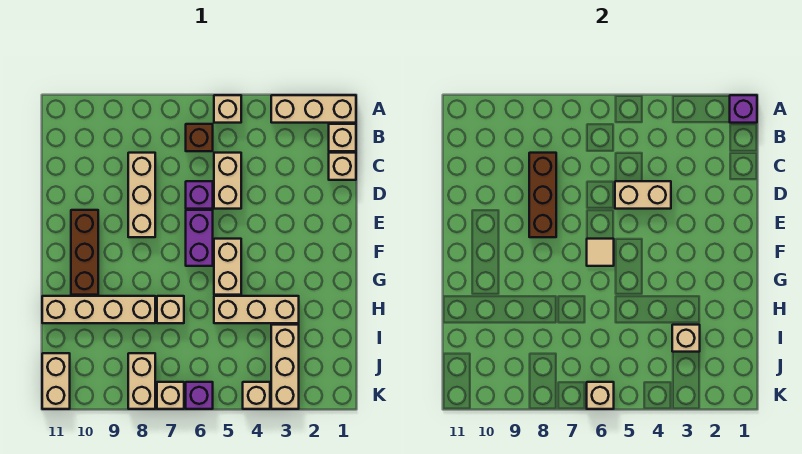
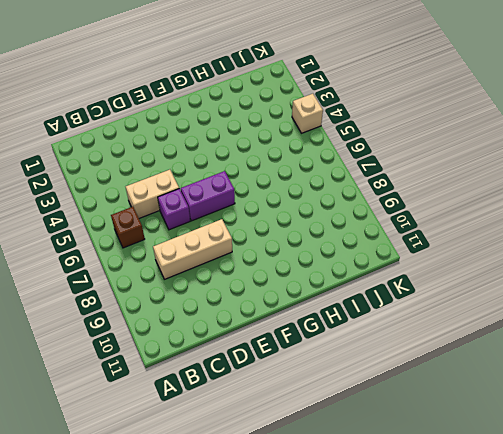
none -> tan brick A1:A3 level 1
none -> tan brick A5 level 1
none -> tan brick B1 level 1

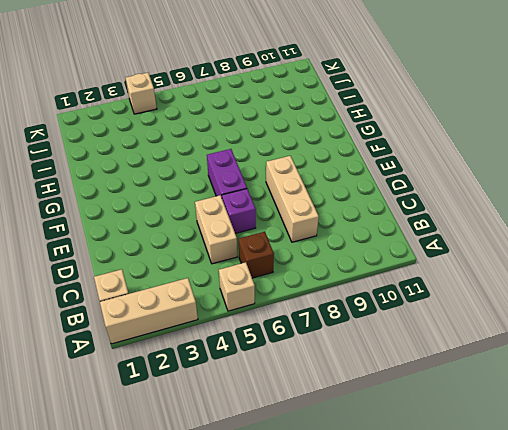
none -> tan brick C1 level 1
none -> brown brick E10:G10 level 1
none -> tan brick F5:G5 level 1

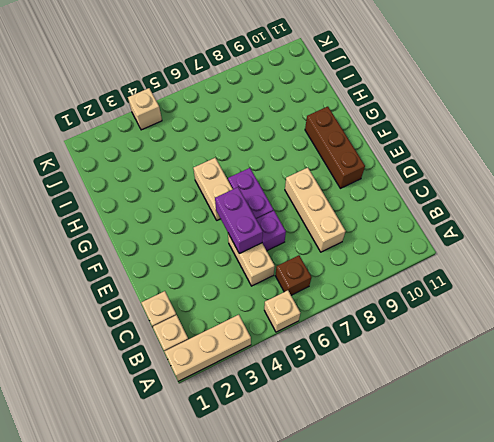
purple brick D5:E5 level 2 -> tan brick D4:D5 level 2
none -> tan brick H3:H5 level 1
none -> tan brick H7 level 1
none -> tan brick H8:H11 level 1

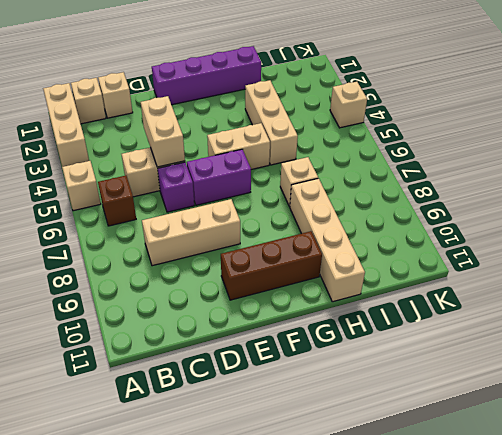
purple brick E1:H1 level 1 -> none
none -> tan brick I3:K3 level 1
none -> tan brick J8:K8 level 1
none -> tan brick J11:K11 level 1

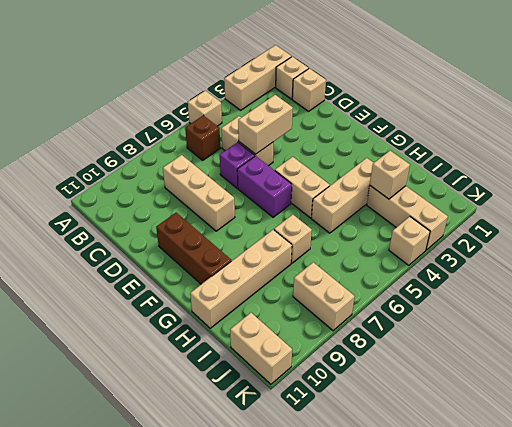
none -> purple brick K6 level 1
none -> tan brick K7 level 1
none -> purple brick A1 level 2

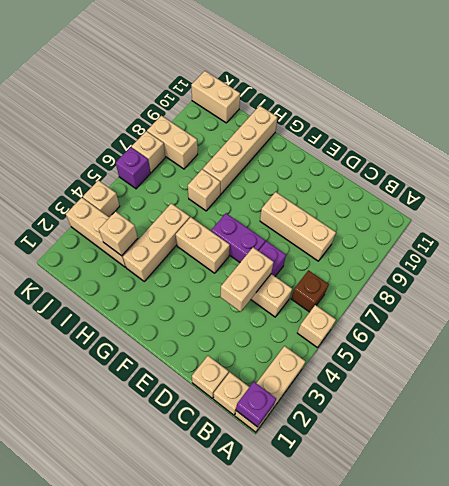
none -> brown brick E10:G10 level 1
none -> brown brick C8:E8 level 2
none -> tan tile F6 level 2

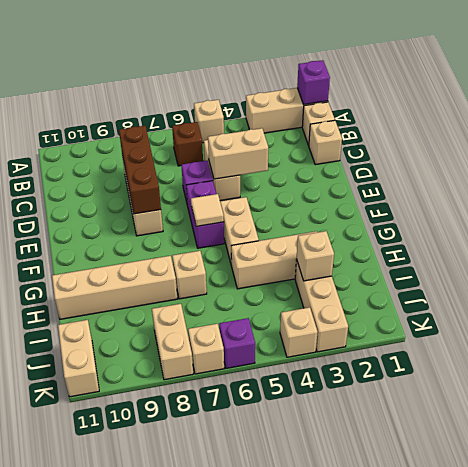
none -> brown brick E10:G10 level 1
none -> tan brick K6 level 2

